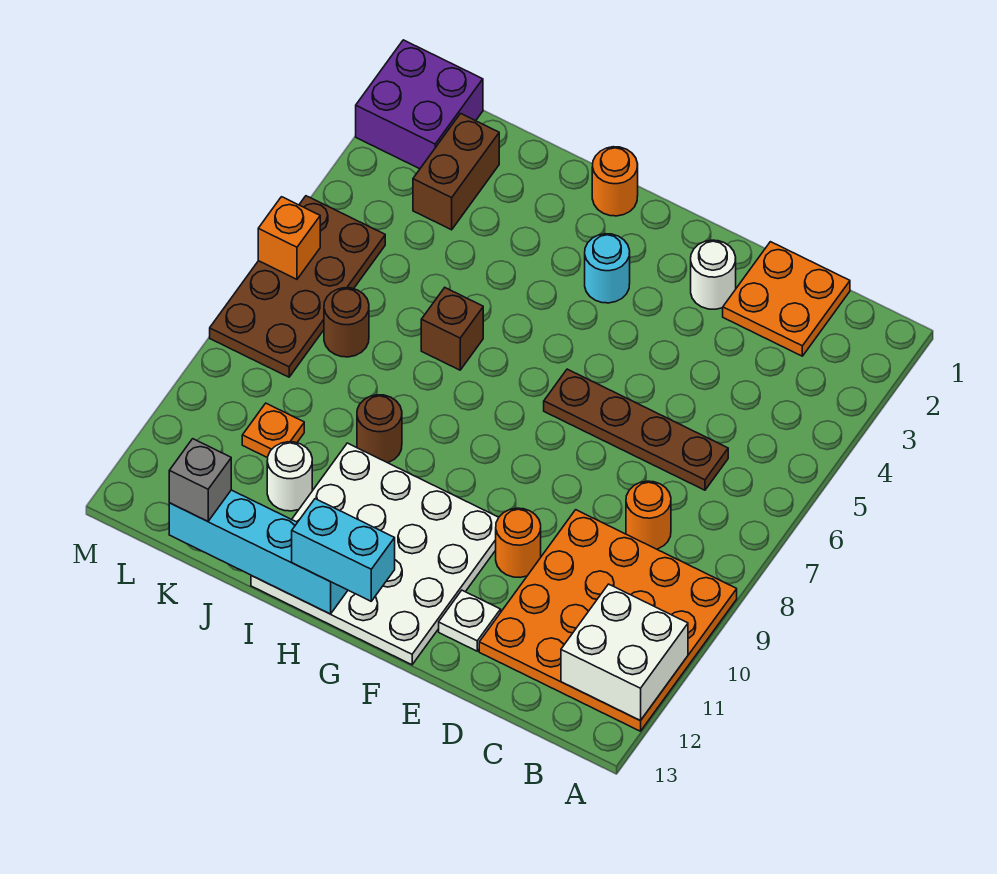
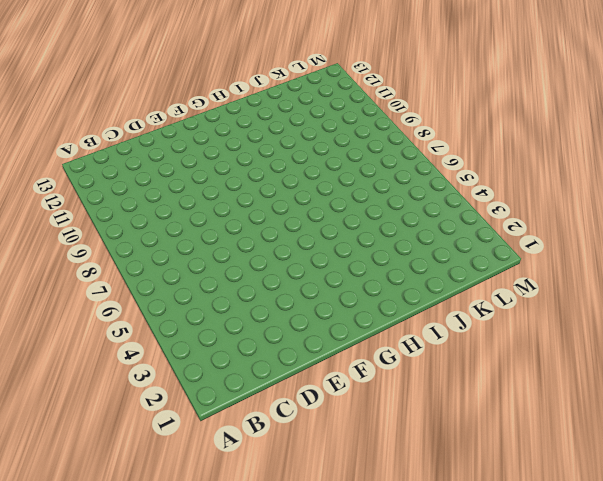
none -> orange plate A9:D12 level 1
none -> orange plate C1:D2 level 1
none -> brown plate C6:F6 level 1

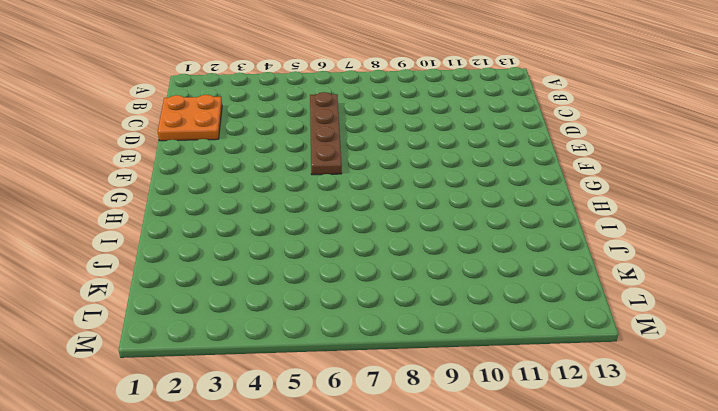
none -> orange plate A9:D12 level 1
none -> orange round brick C8 level 1
none -> white round brick E2 level 1

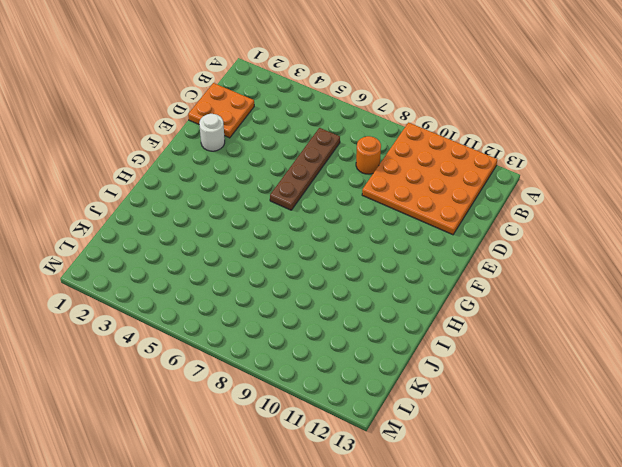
none -> orange round brick E10 level 1
none -> white plate E12 level 1
none -> white plate F10:I13 level 1

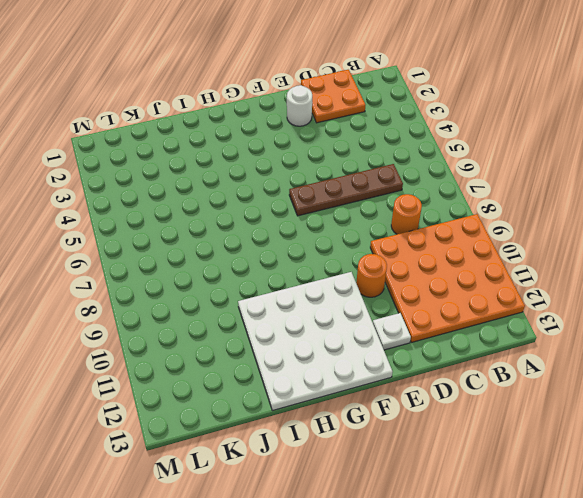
none -> cyan round brick G3 level 1
none -> orange round brick H1 level 1
none -> brown brick I6 level 1

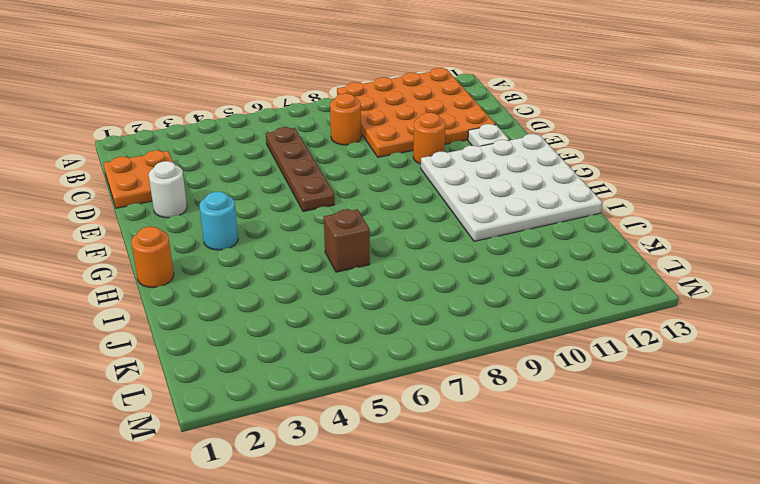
none -> brown round brick I9 level 1
none -> white round brick J11 level 1
none -> brown brick K2:K3 level 1

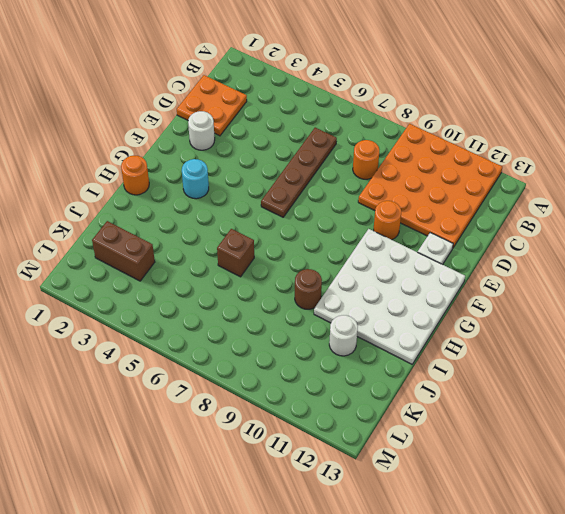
none -> brown round brick K7 level 1
none -> orange plate K10 level 1
none -> purple brick L1:M2 level 1

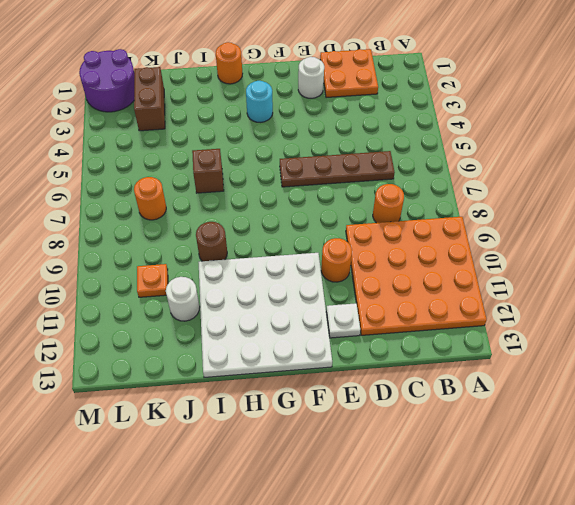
orange round brick K7 level 1 -> brown round brick K7 level 1
purple round brick L1:M2 level 1 -> purple brick L1:M2 level 1
none -> brown plate L5:M8 level 1
none -> white brick A11:B12 level 2
none -> cyan brick H13:K13 level 2

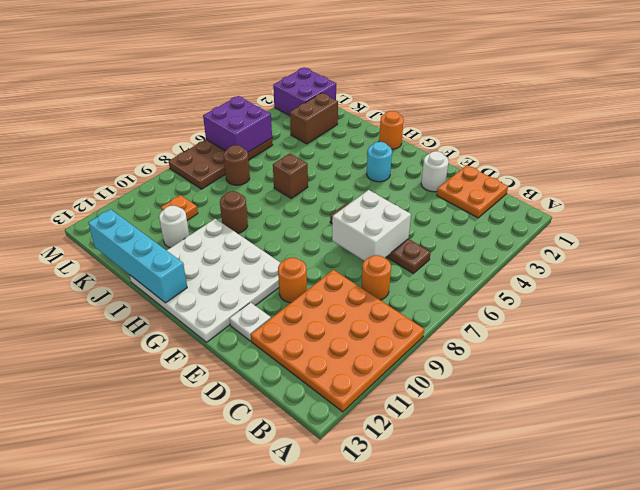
white brick D6:E7 level 2 -> white brick A11:B12 level 2
purple brick L5:M6 level 2 -> orange brick M6 level 2
none -> cyan brick G13:H13 level 3
none -> grey brick K13 level 3

